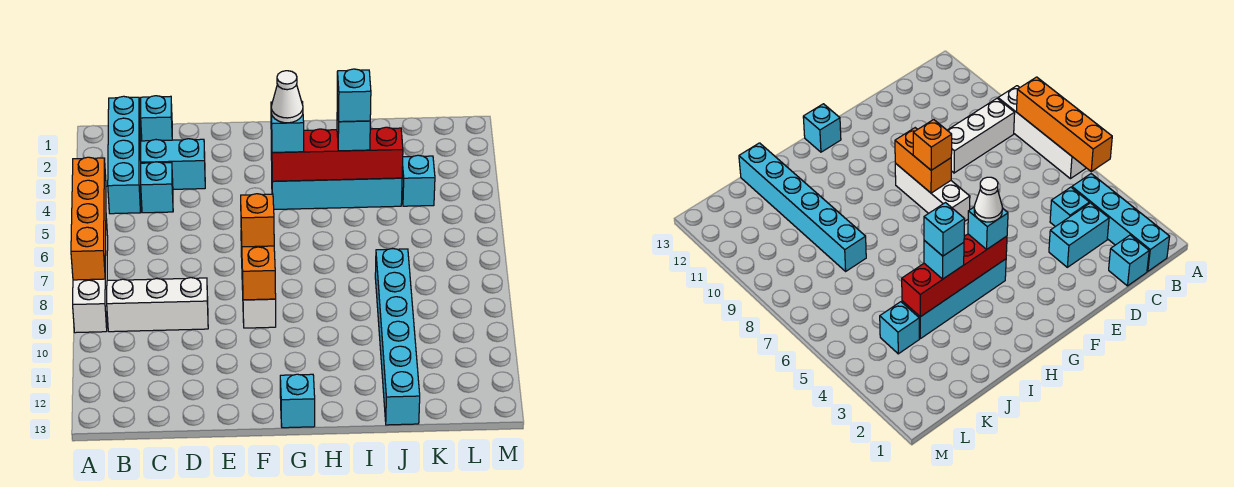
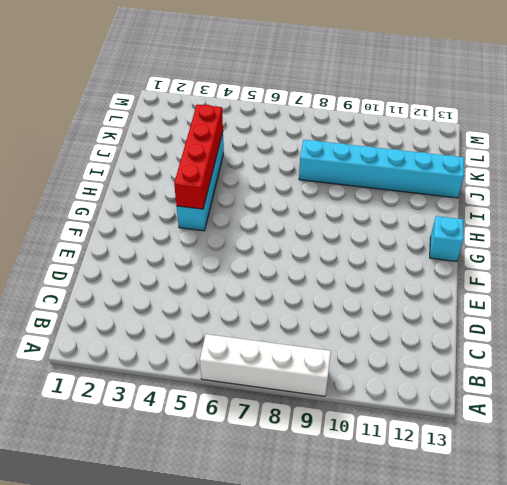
none -> cyan brick B1:B4 level 1
none -> white brick B9:D9 level 1
none -> cyan brick C1 level 1

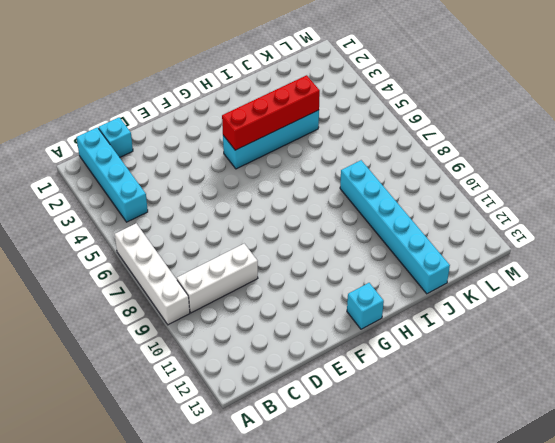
none -> cyan brick C3:D3 level 1
none -> cyan brick C4 level 1
none -> white brick F7:F9 level 1

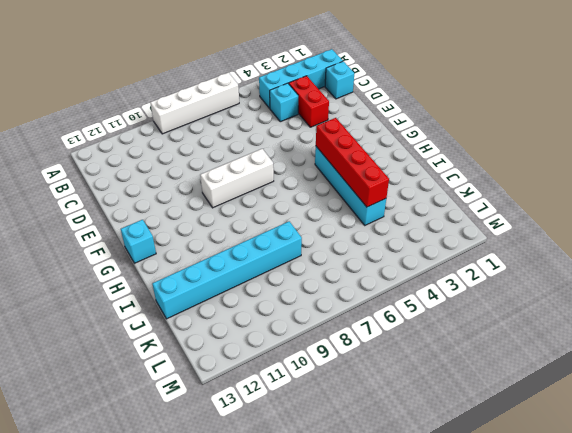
red brick C3:D3 level 1 -> cyan brick C3:D3 level 1
none -> white brick B9:D9 level 1
none -> cyan brick K4 level 1
none -> orange brick A5:A8 level 2

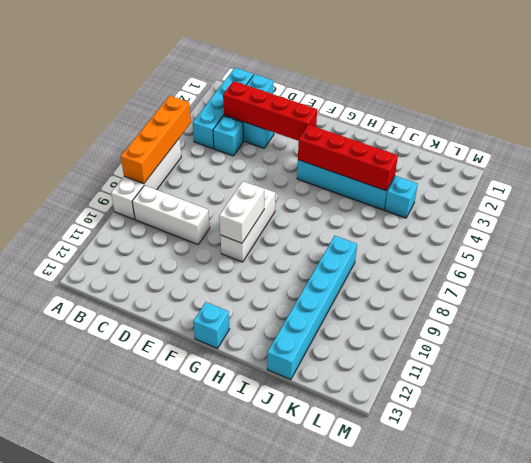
red brick C3:F3 level 2 -> none
white brick F8:F9 level 2 -> orange brick F8:F9 level 2
none -> orange brick F8 level 3
none -> cyan brick G4 level 3
none -> cyan brick I4 level 3

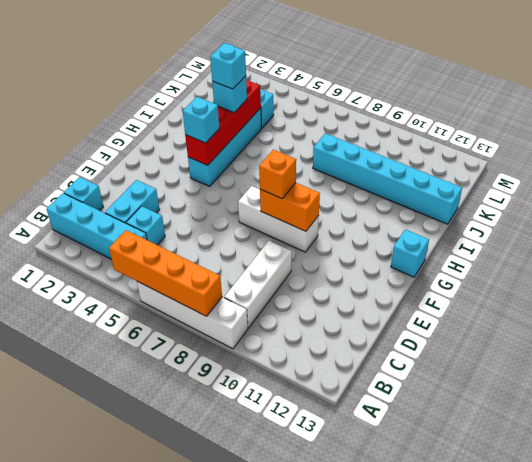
none -> white cone G4 level 4

